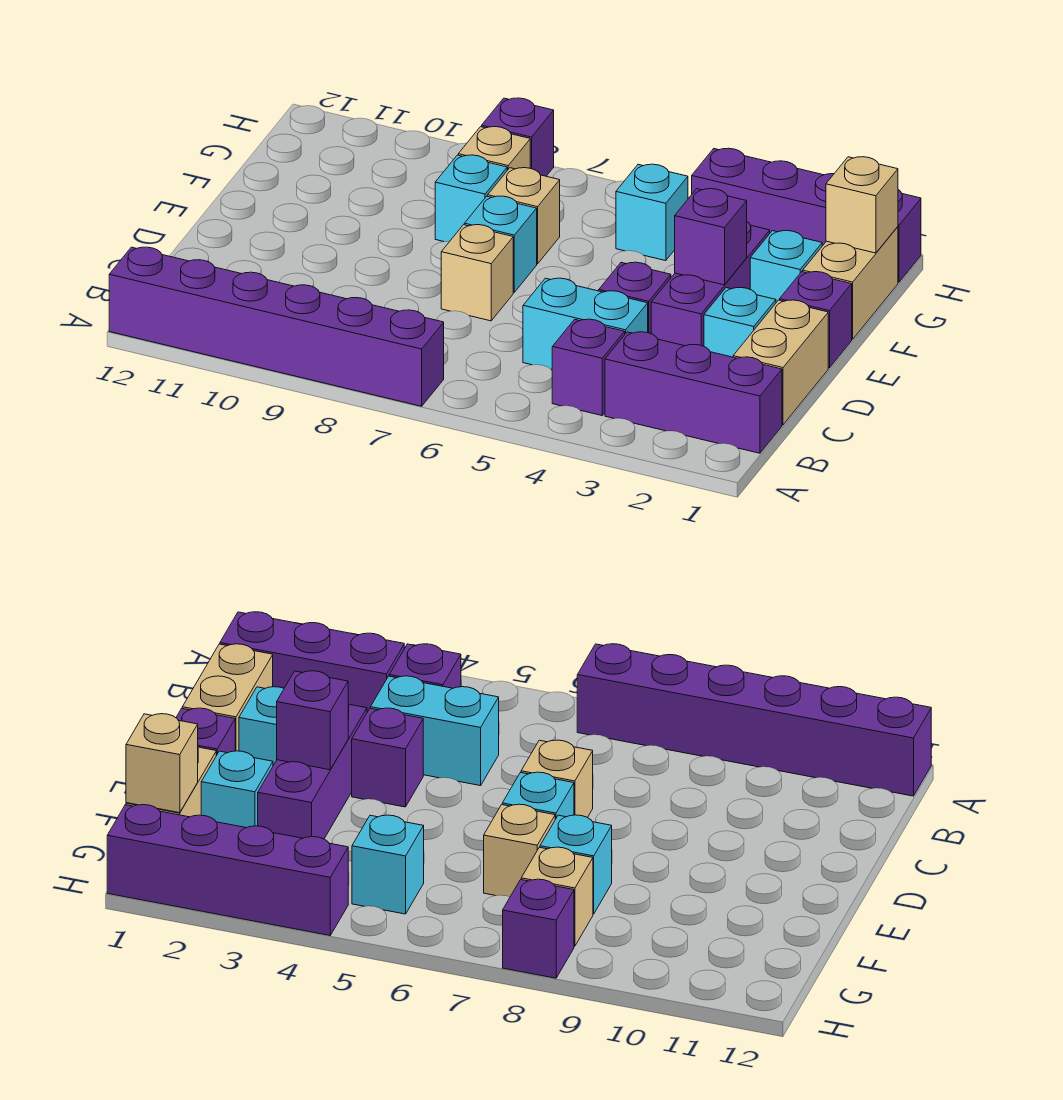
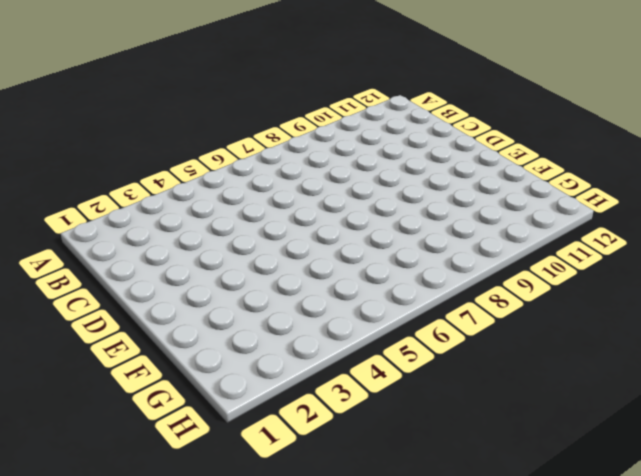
none -> purple brick A7:A12 level 1
none -> purple brick B1:B3 level 1
none -> purple brick B4 level 1

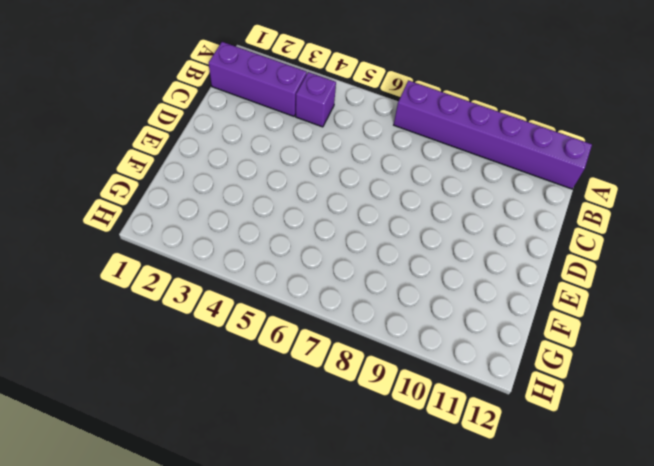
none -> tan brick C1:D1 level 1
none -> cyan brick C4:C5 level 1
none -> cyan brick D2 level 1

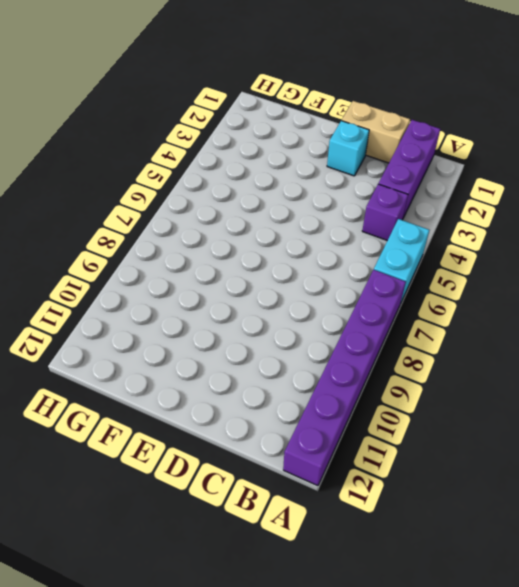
cyan brick A5:A6 level 1 -> cyan brick C4:C5 level 1
none -> purple brick D3:F3 level 1
none -> purple brick D4 level 1
none -> tan brick D7 level 1

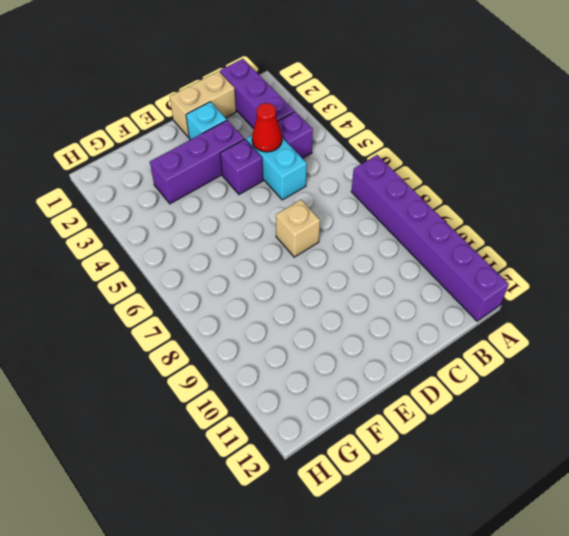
red cone C4 level 2 -> none
none -> purple brick E1 level 1
none -> cyan brick E7 level 1
none -> tan brick F1:G1 level 1

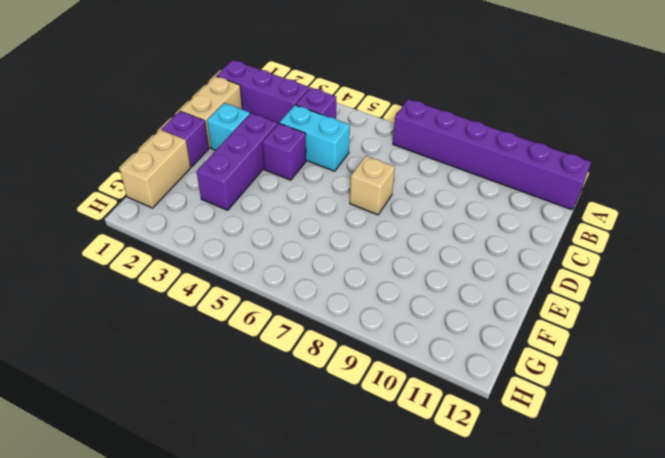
none -> cyan brick E7 level 1
none -> cyan brick F2 level 1
none -> tan brick F7 level 1

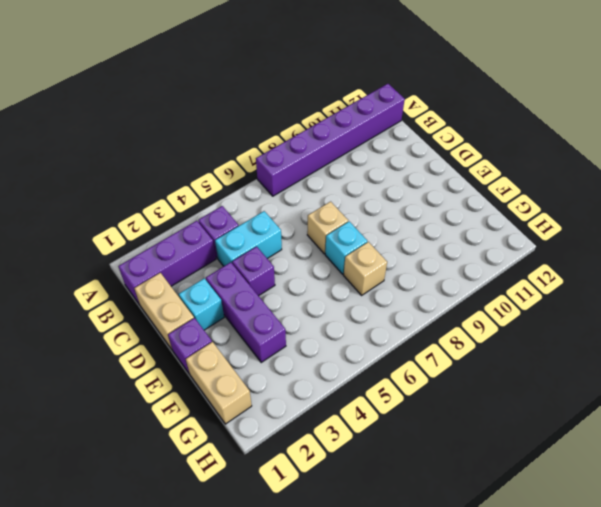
none -> cyan brick F2 level 1
none -> cyan brick F8 level 1
none -> cyan brick G5 level 1

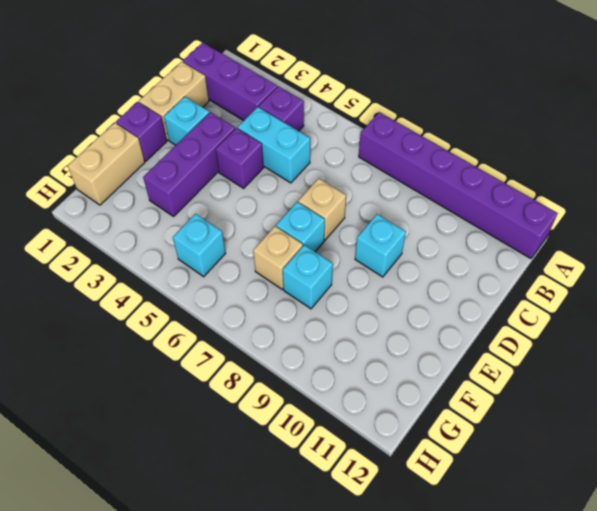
cyan brick D9 level 1 -> cyan brick F2 level 1
none -> tan brick G8 level 1
none -> purple brick H1:H4 level 1
none -> purple brick H8 level 1

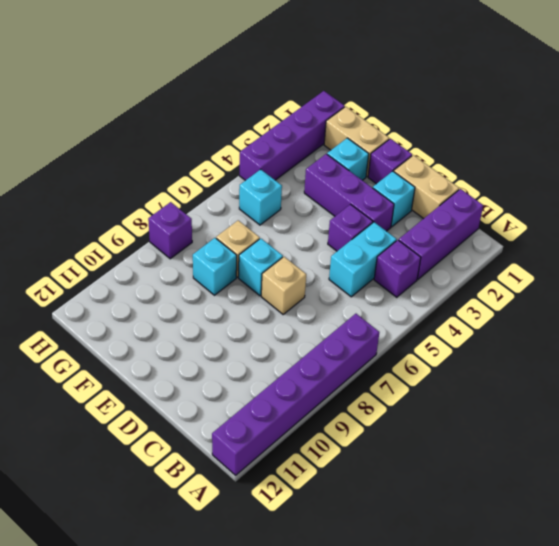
none -> tan brick G8 level 1
none -> purple brick E3 level 2
none -> tan brick G1 level 2

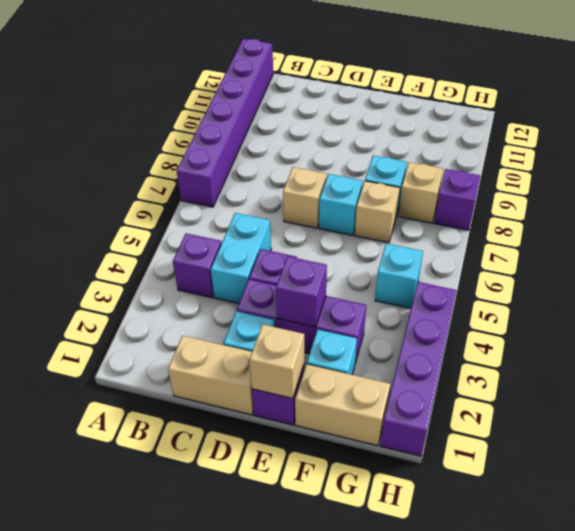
tan brick E1 level 2 -> tan brick G1 level 2
none -> purple brick B1:B3 level 1

